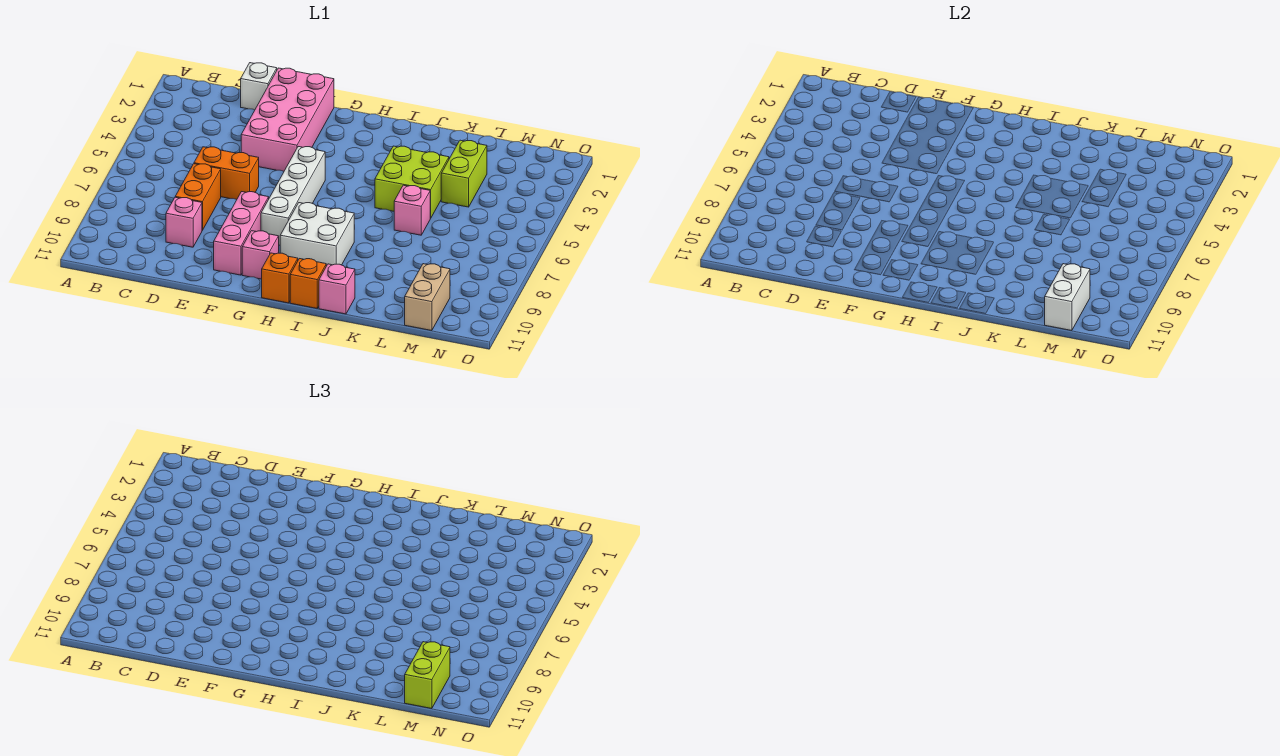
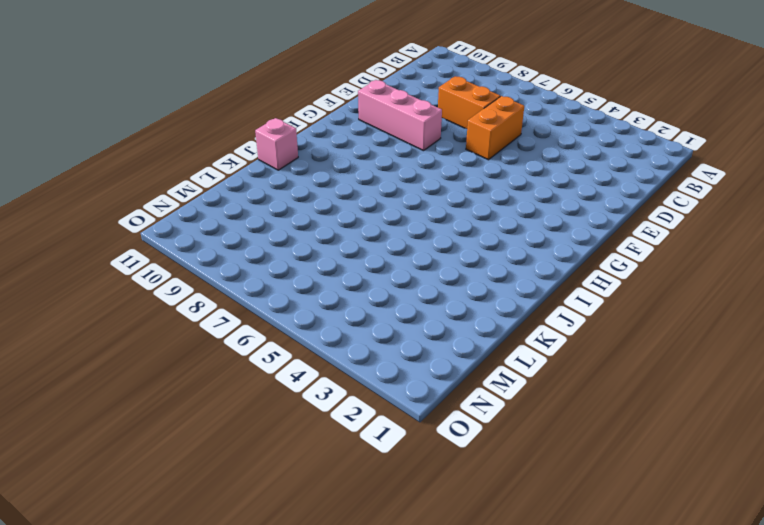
none -> white brick D1 level 1
none -> pink brick D9 level 1
none -> pink brick E1:F4 level 1

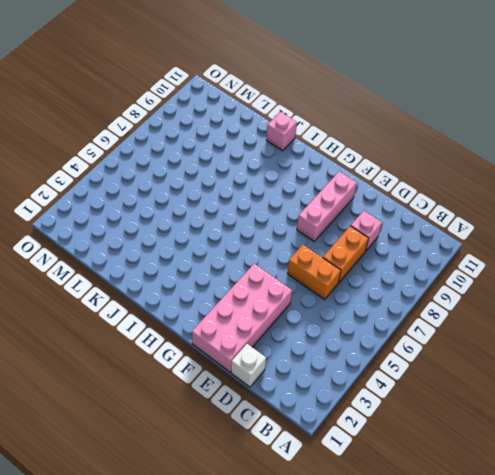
none -> white brick G5:G8 level 1
none -> pink brick G10 level 1
none -> white brick H8:I9 level 1

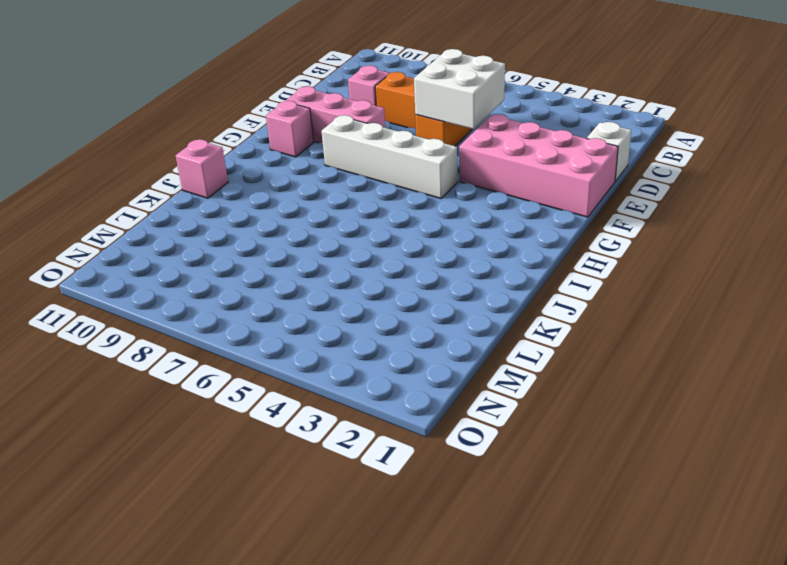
white brick D5:E6 level 2 -> white brick H8:I9 level 1
none -> orange brick H11 level 1
none -> orange brick I11 level 1
none -> lime brick J4:K5 level 1

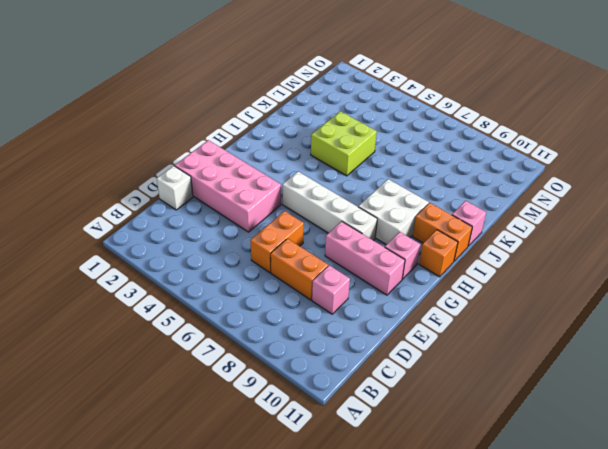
orange brick I10:I11 level 1 -> orange brick I11 level 1
none -> pink brick K6 level 1
none -> lime brick L3:L4 level 1
none -> tan brick M10:M11 level 1

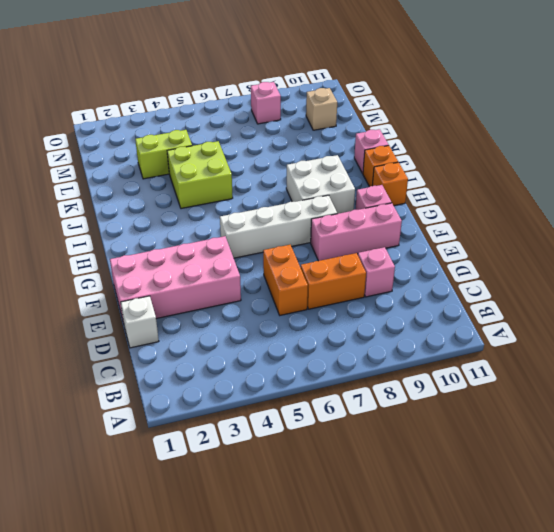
tan brick M10 level 1 -> tan brick M10:M11 level 1
pink brick N8 level 1 -> pink brick K6 level 1
none -> white brick M10:M11 level 2
none -> lime brick M10:M11 level 3

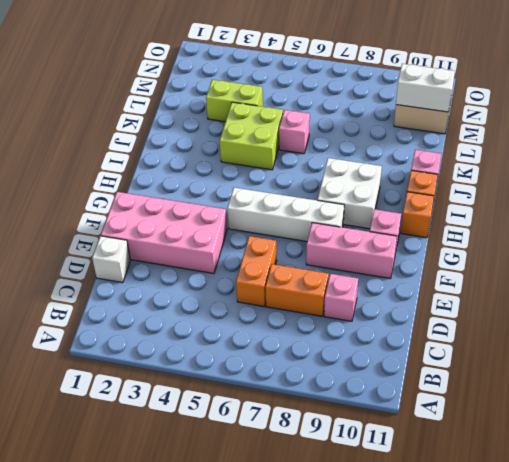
none -> lime brick M10:M11 level 3

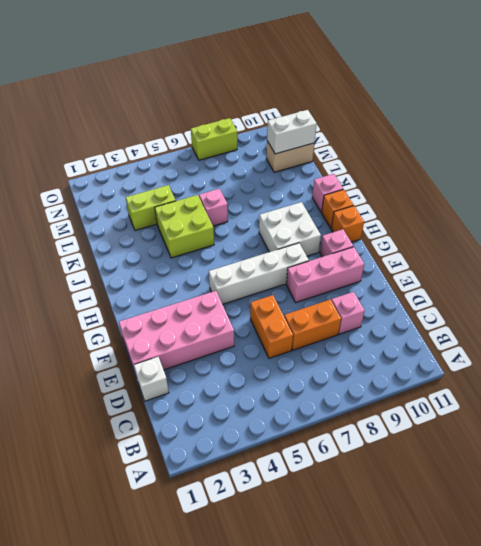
lime brick O7:O8 level 1 -> lime brick M10:M11 level 3

